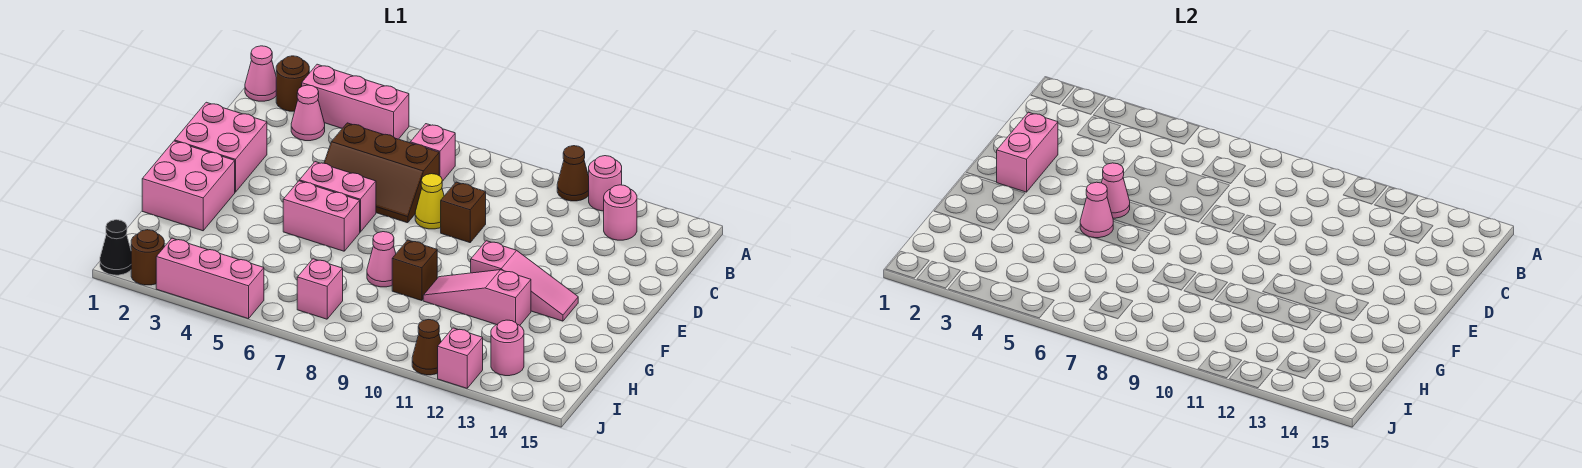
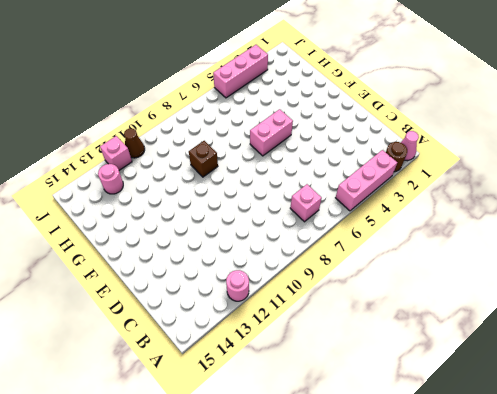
none -> brown cone A11 level 1
none -> pink cone B3 level 1
none -> pink round brick B13 level 1

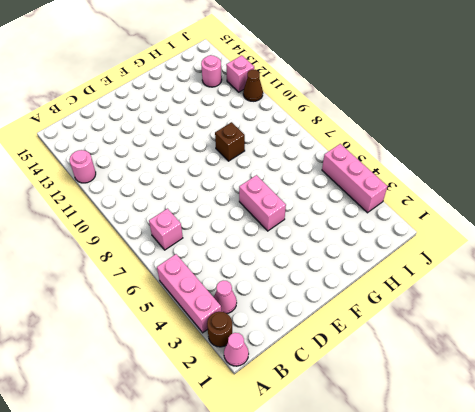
none -> brown cone A11 level 1
none -> pink round brick B13 level 1
none -> brown slope C5:D7 level 1 top C

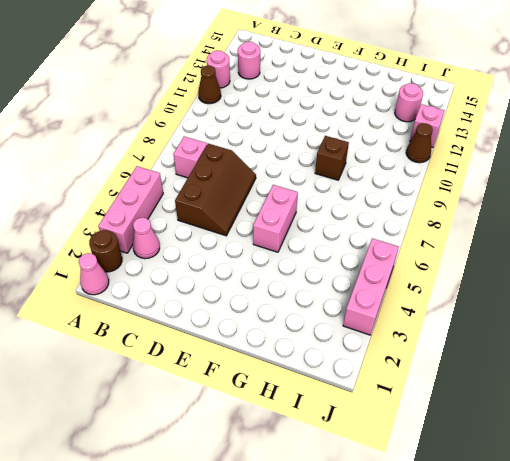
none -> pink brick D1:E2 level 1
none -> yellow cone D8 level 1
none -> brown brick D9 level 1

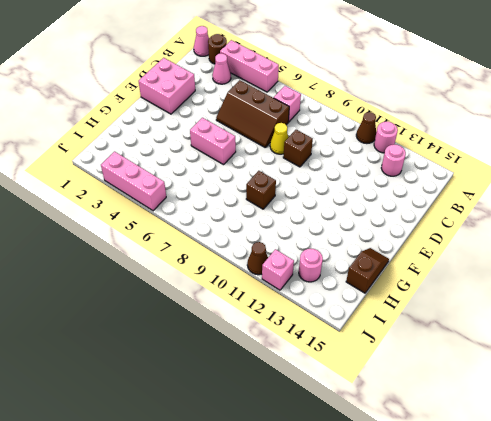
brown slope G15:H15 level 1 top H -> none
none -> pink brick E5:E6 level 1
none -> pink brick F1:G2 level 1
none -> pink slope F11:F13 level 1 top 11

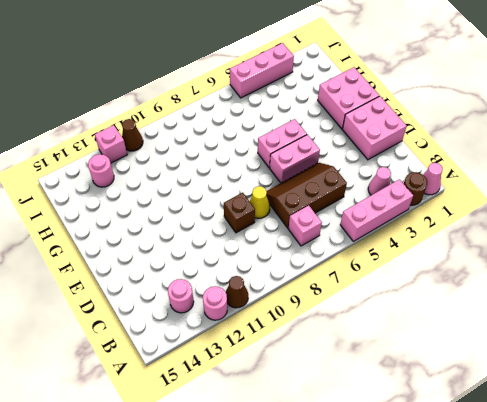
none -> pink slope F11:F13 level 1 top 11
none -> pink cone G8 level 1
none -> brown brick G9 level 1

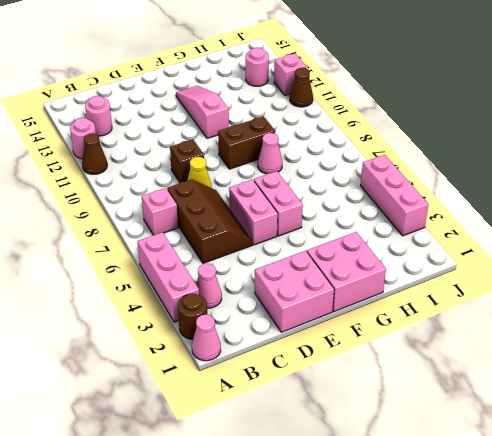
brown brick F9:G9 level 1 -> brown brick G9 level 1
none -> pink slope G10:G12 level 1 top 12
none -> pink brick I7 level 1
none -> black cone J1 level 1

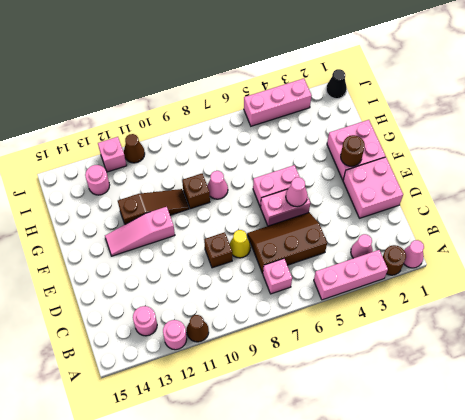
brown round brick F2 level 2 -> brown round brick J2 level 1
brown slope G10:G12 level 1 top 12 -> pink slope G10:G12 level 1 top 12
none -> pink brick I7 level 1
none -> pink brick D2:E2 level 2
none -> pink cone F5 level 2

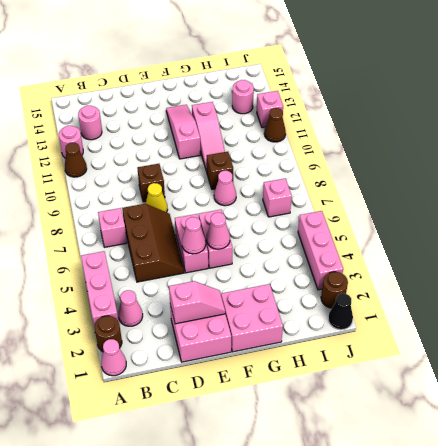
pink slope D2:E2 level 2 top D -> pink brick D2:E2 level 2

